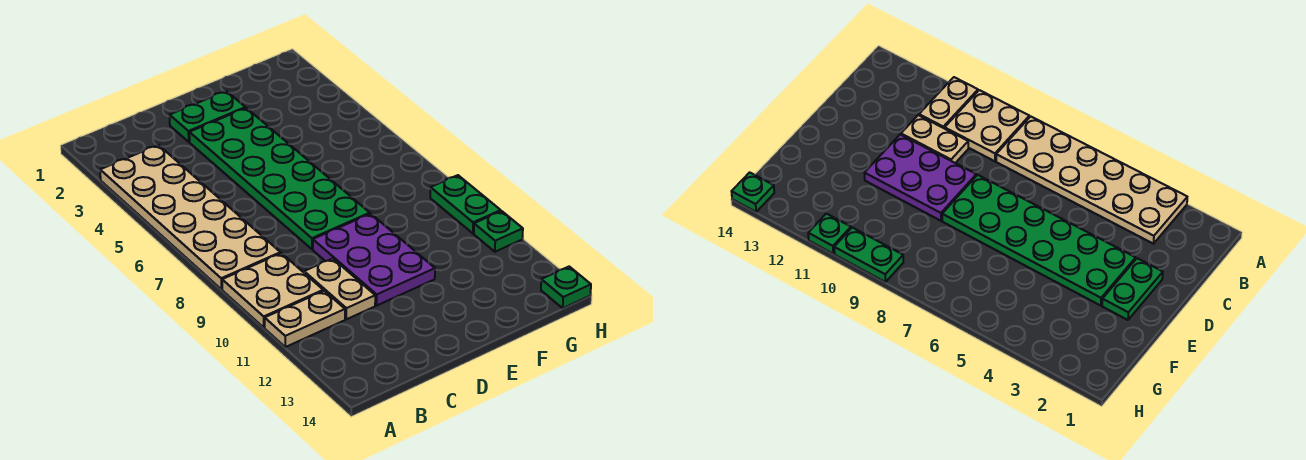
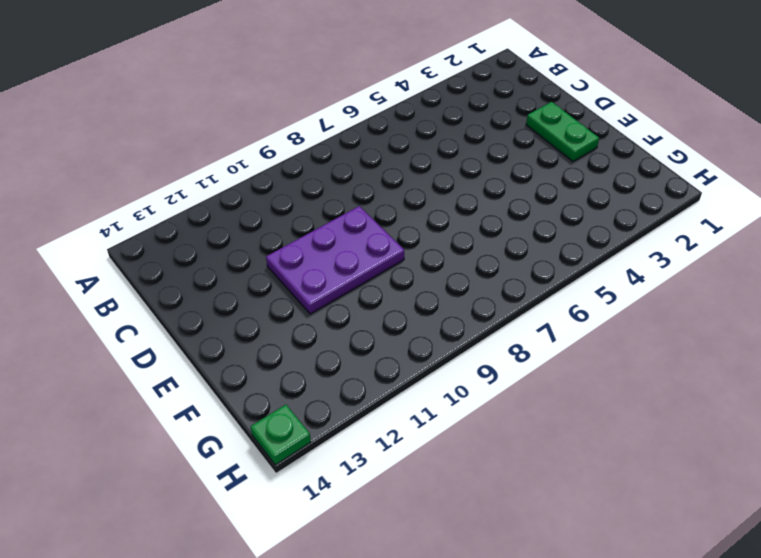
none -> tan plate A3:B8 level 1
none -> tan plate A9:B10 level 1

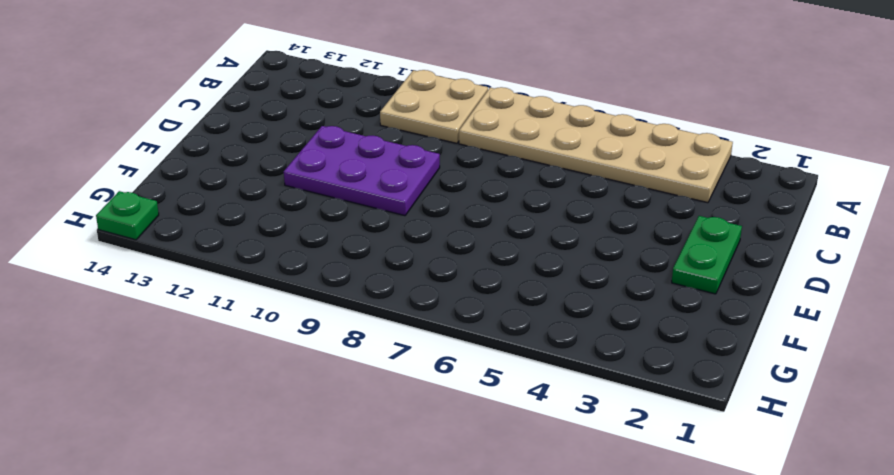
none -> tan plate A11:B11 level 1
none -> tan plate C10:C11 level 1

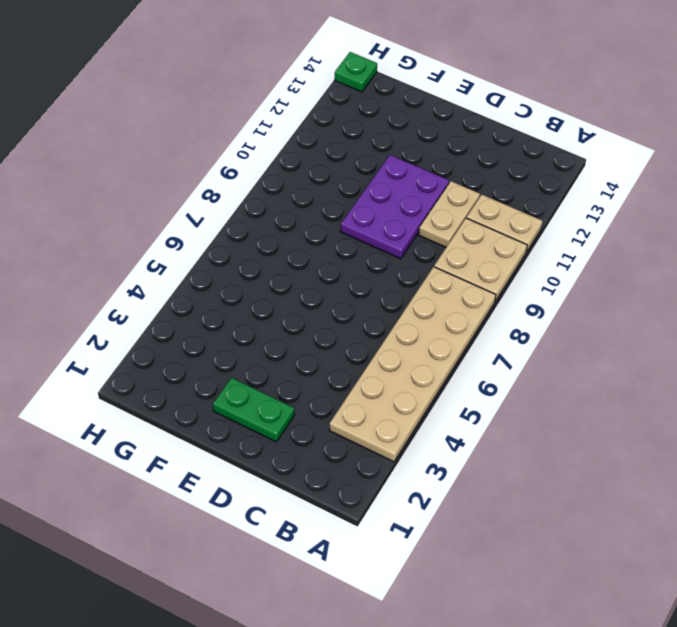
none -> green plate D3:E8 level 1
none -> green plate H9:H10 level 1

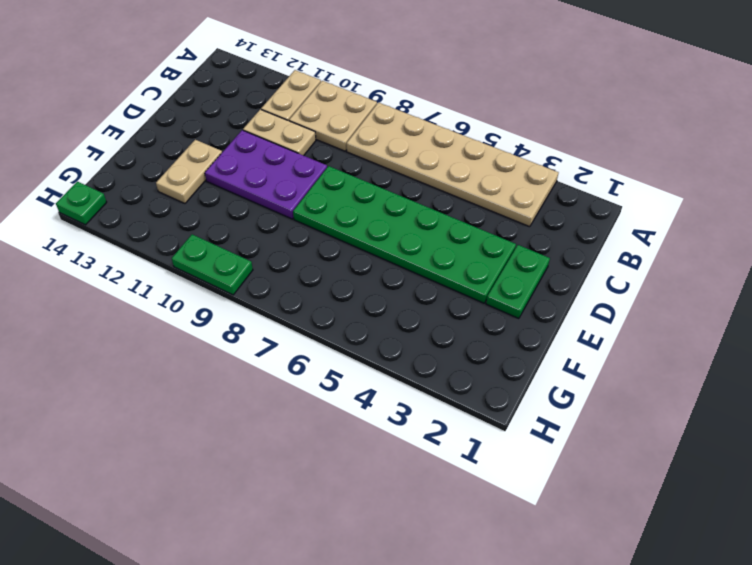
tan plate E12:F12 level 1 -> none
none -> green plate H11 level 1

